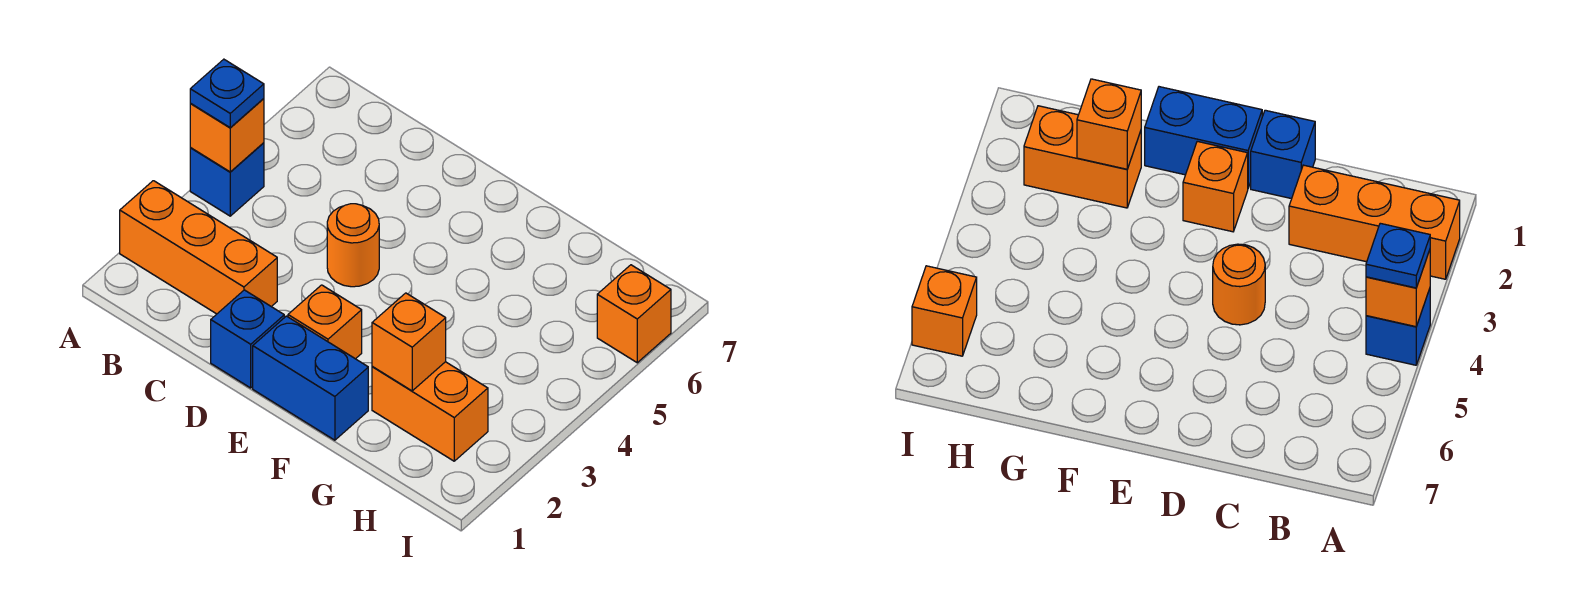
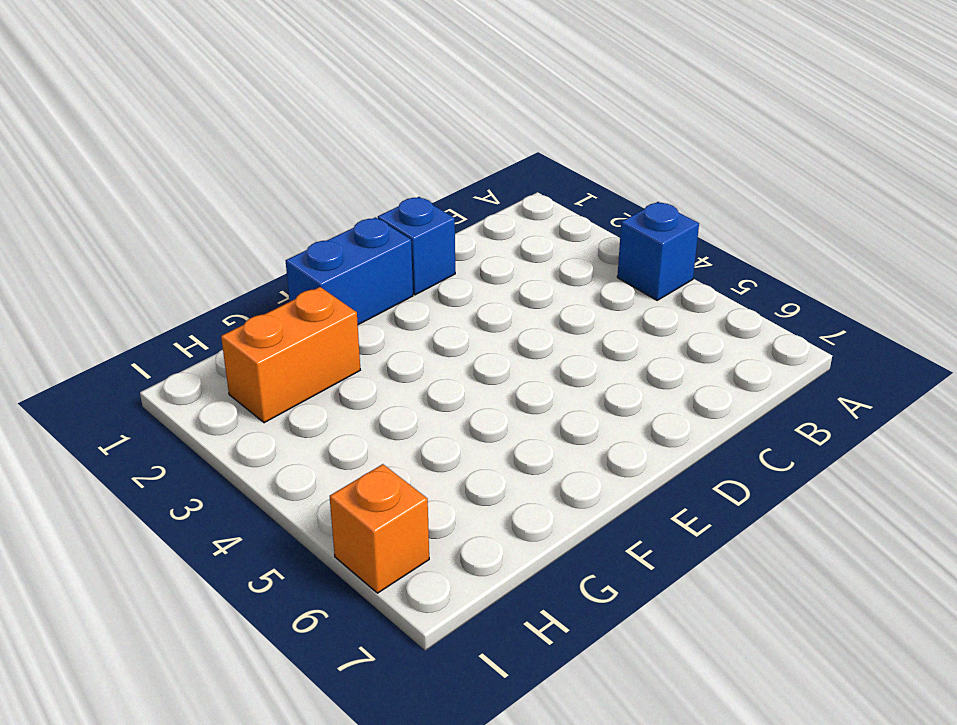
none -> orange brick A2:C2 level 1
none -> orange round brick D4 level 1

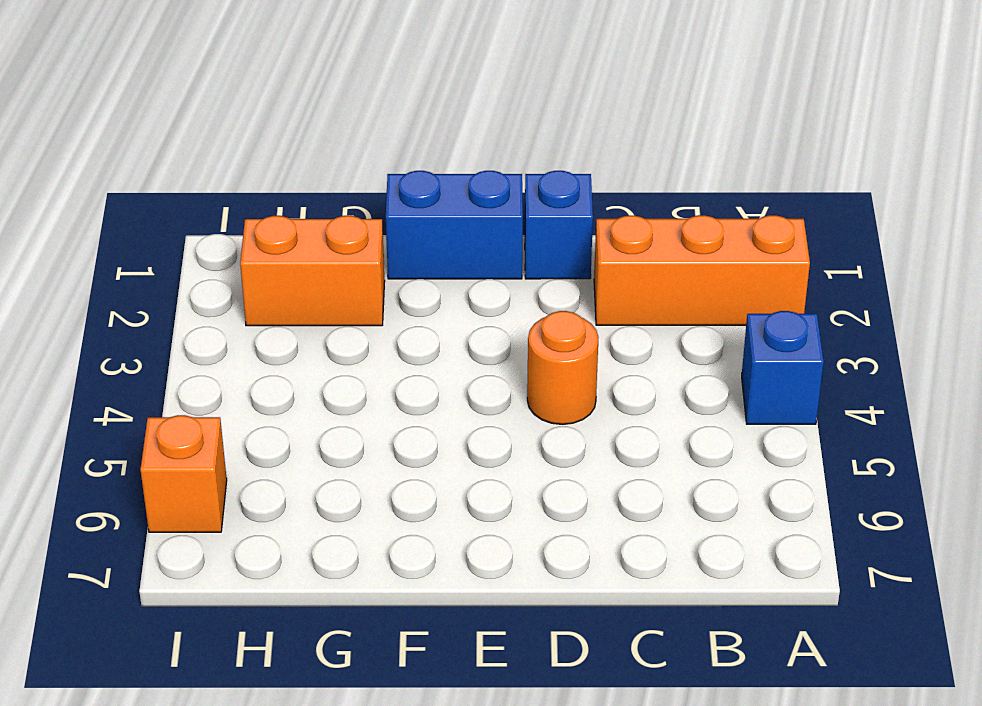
none -> orange brick E2 level 1
none -> orange brick A4 level 2

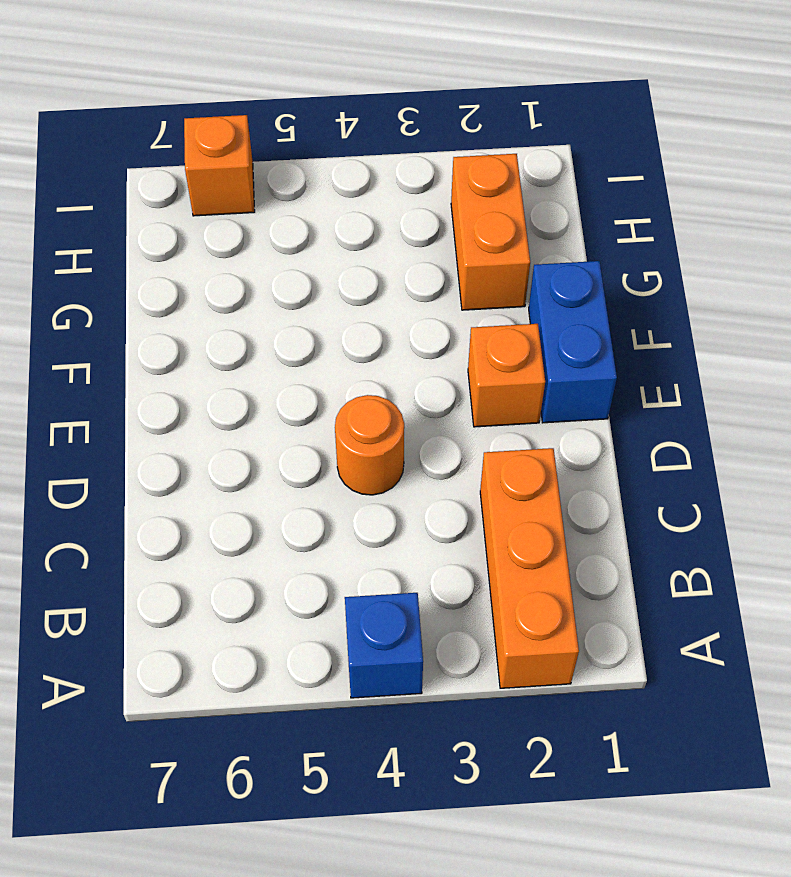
none -> blue brick D1 level 1
none -> orange brick A4 level 2

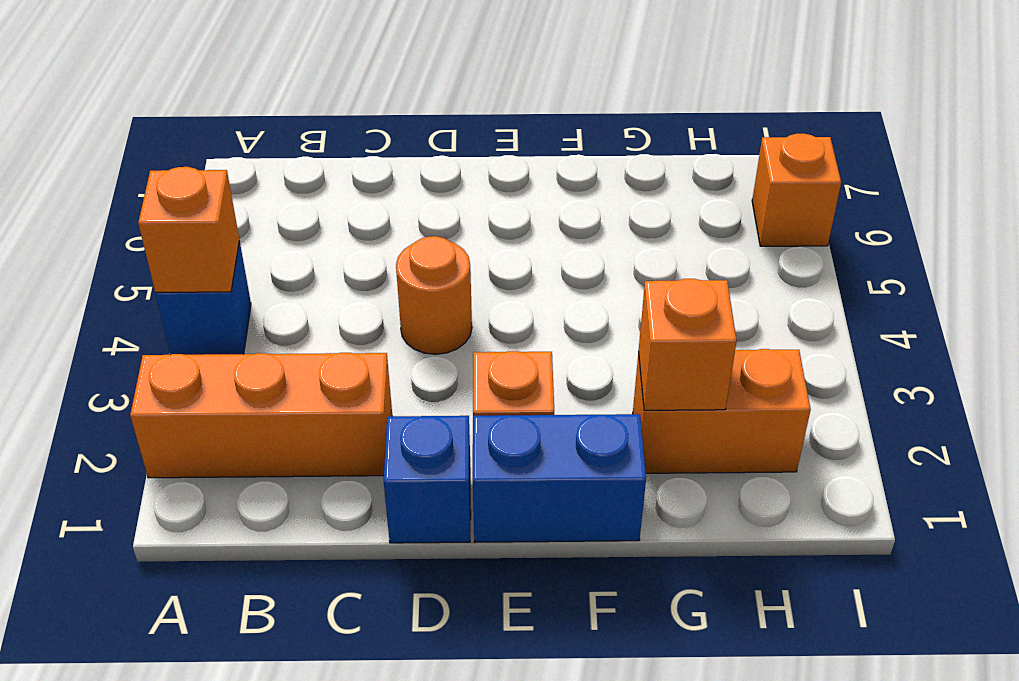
none -> blue plate A4 level 3

